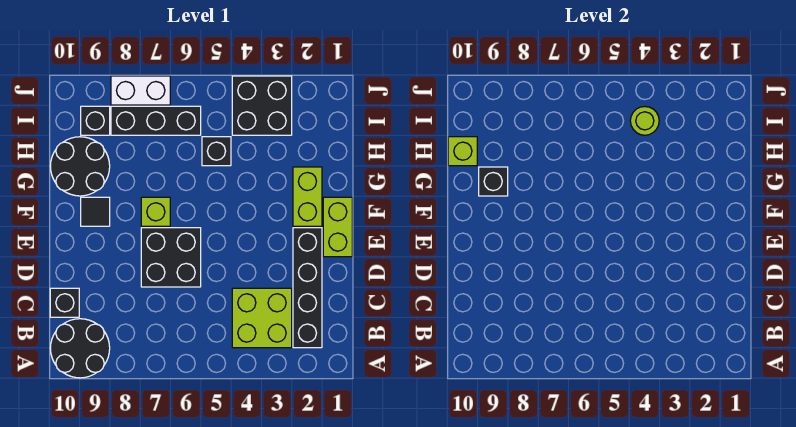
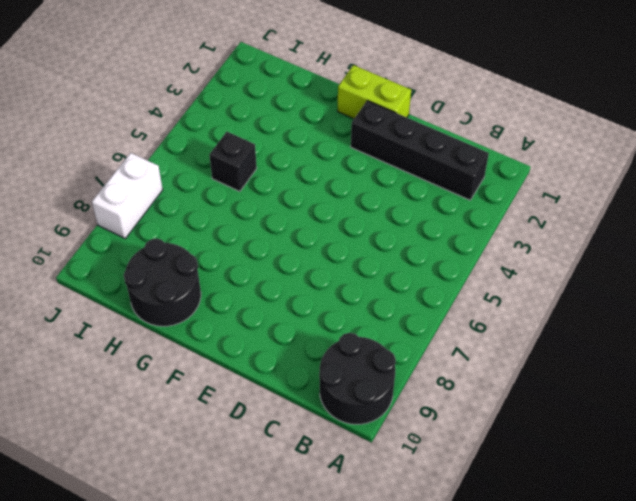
none -> lime brick B3:C4 level 1
none -> black brick C10 level 1
none -> black brick D6:E7 level 1

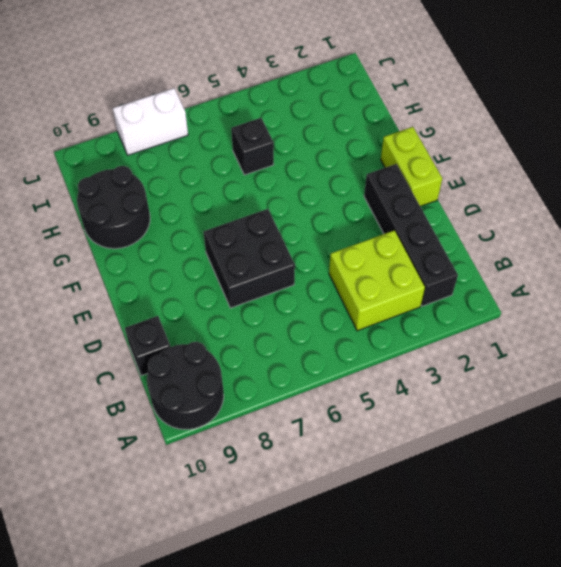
none -> lime brick F2:G2 level 1
none -> lime brick F7 level 1
none -> black tile F9 level 1

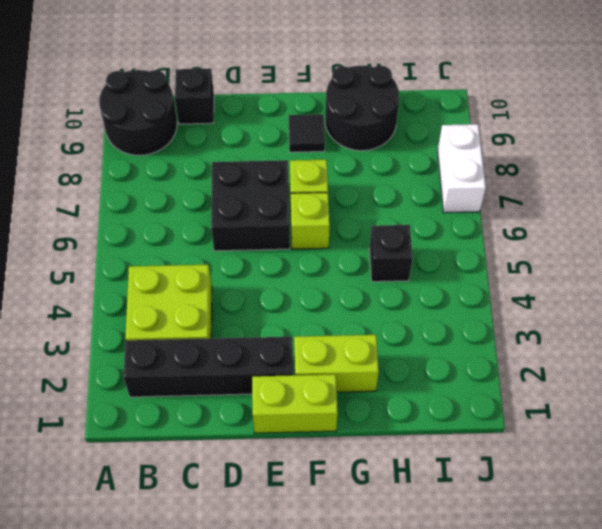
lime brick F6 level 1 -> lime brick H10 level 2
none -> black brick I3:J4 level 1
none -> black brick I6:I8 level 1
none -> black brick I9 level 1

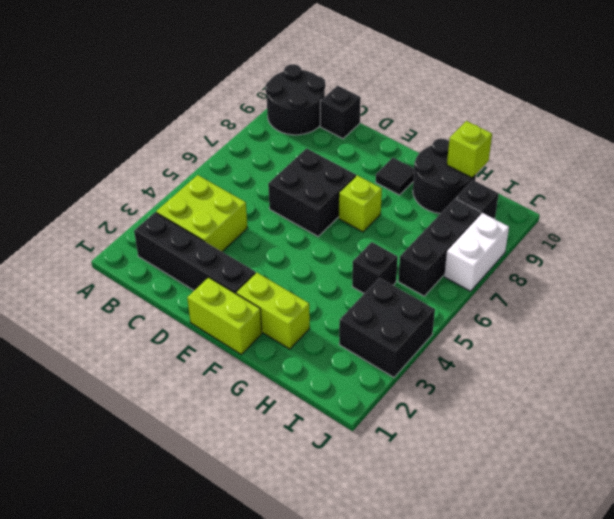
none -> black brick G9 level 2
none -> lime round brick I4 level 2

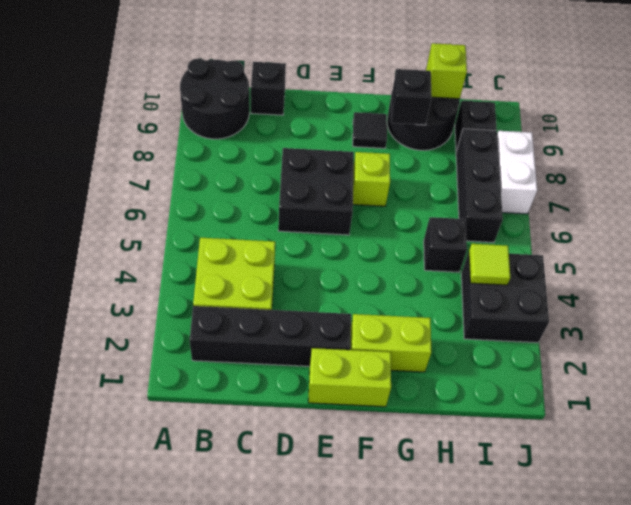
lime tile I4 level 2 -> lime round brick I4 level 2

